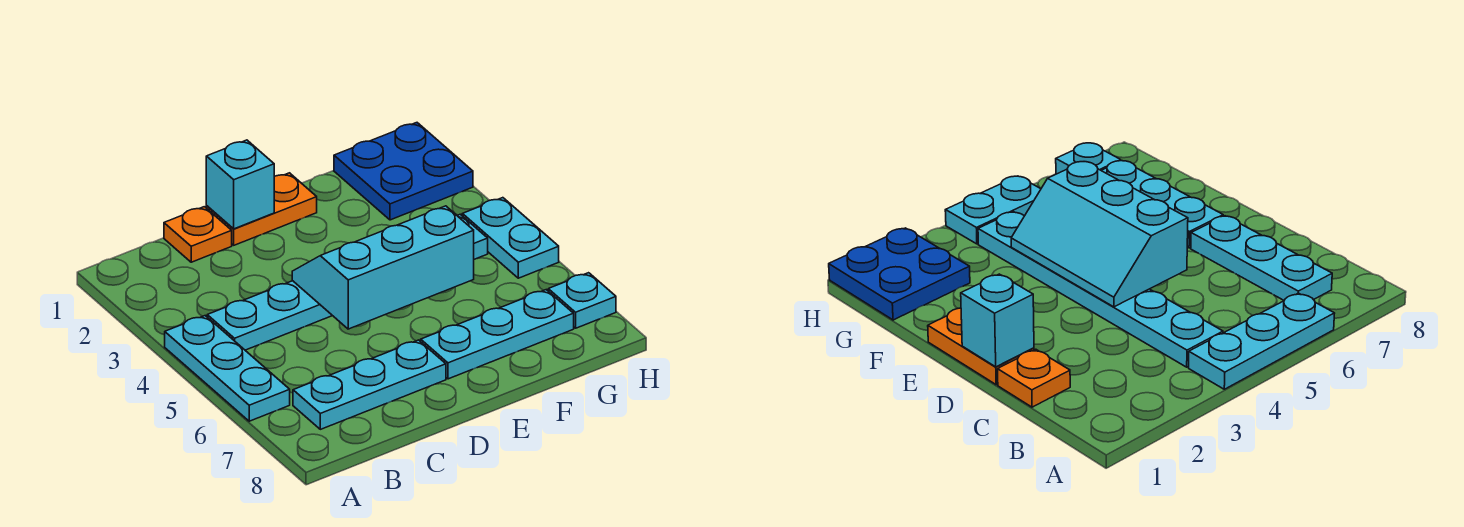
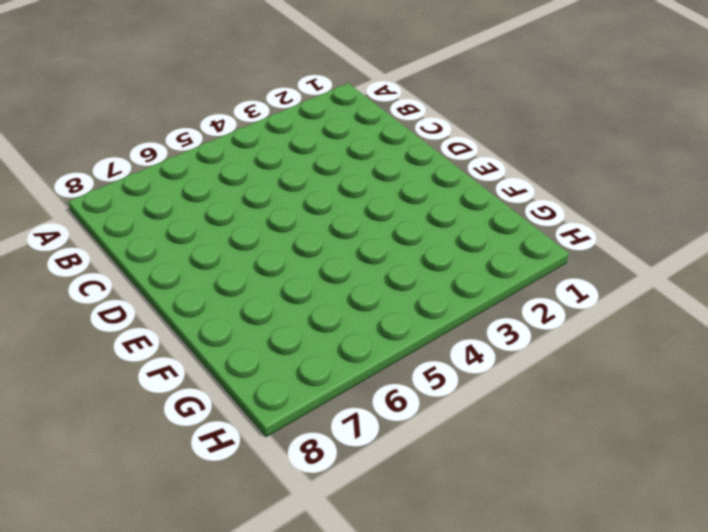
none -> cyan plate A4:A6 level 1
none -> cyan plate B4:G4 level 1

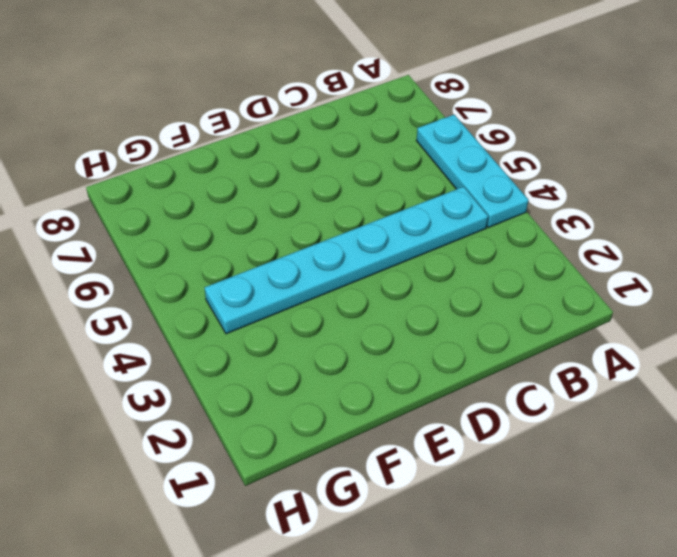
none -> cyan plate B7:D7 level 1
none -> orange plate C1 level 1

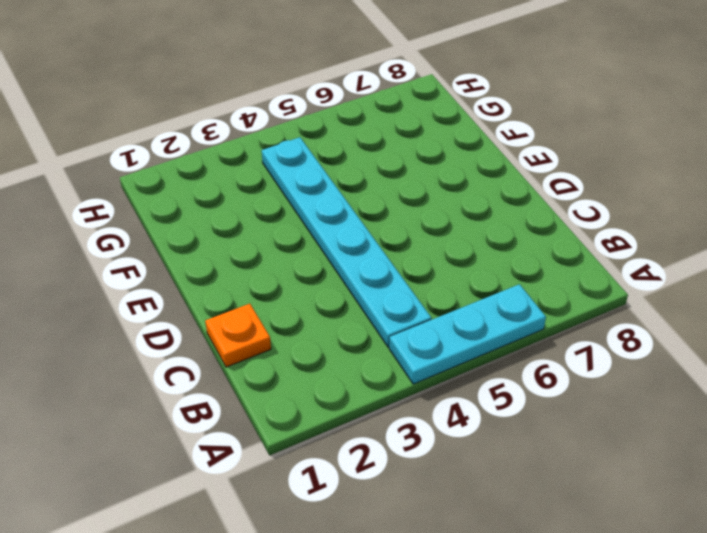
none -> cyan plate B7:D7 level 1
none -> orange plate D1:E1 level 1

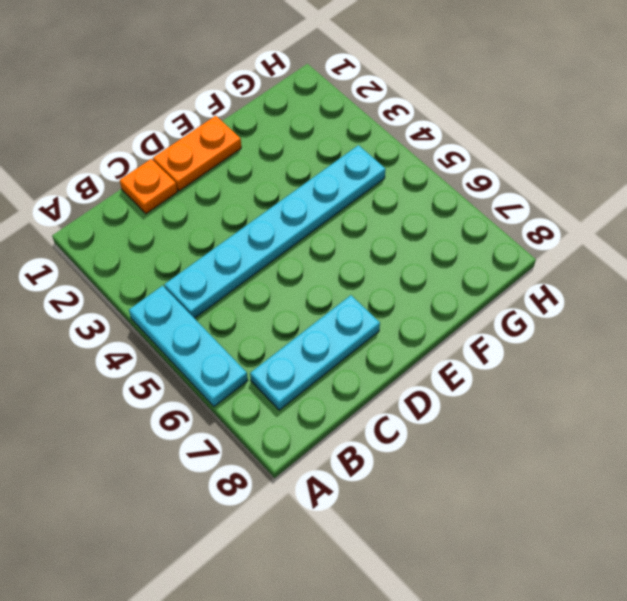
none -> cyan plate E7:G7 level 1
none -> blue plate G1:H2 level 1

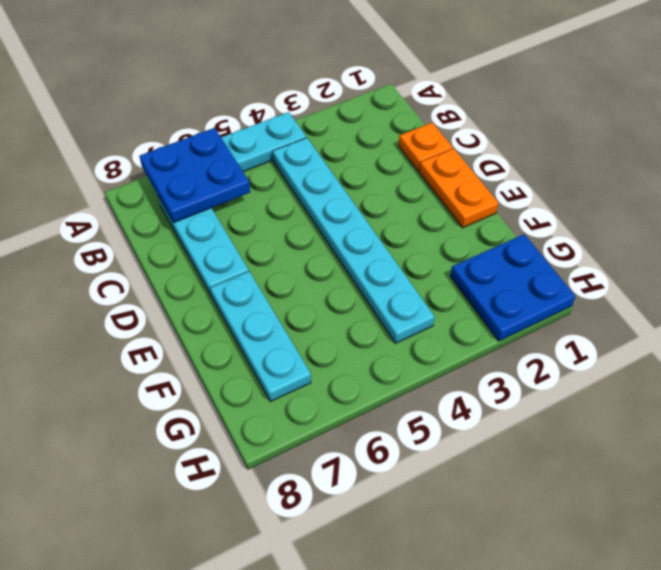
blue plate A6:B7 level 2 -> none
none -> cyan plate H4:H5 level 1
none -> cyan plate H7 level 1

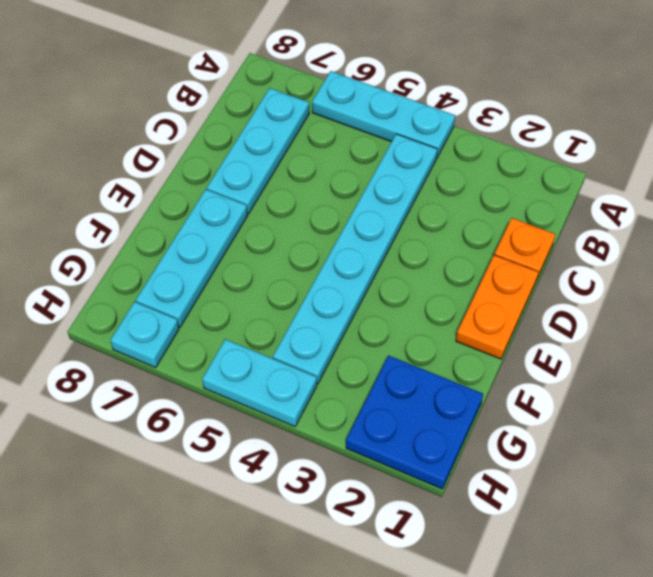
none -> cyan brick D1 level 2
none -> cyan slope D4:F5 level 2 top 5

